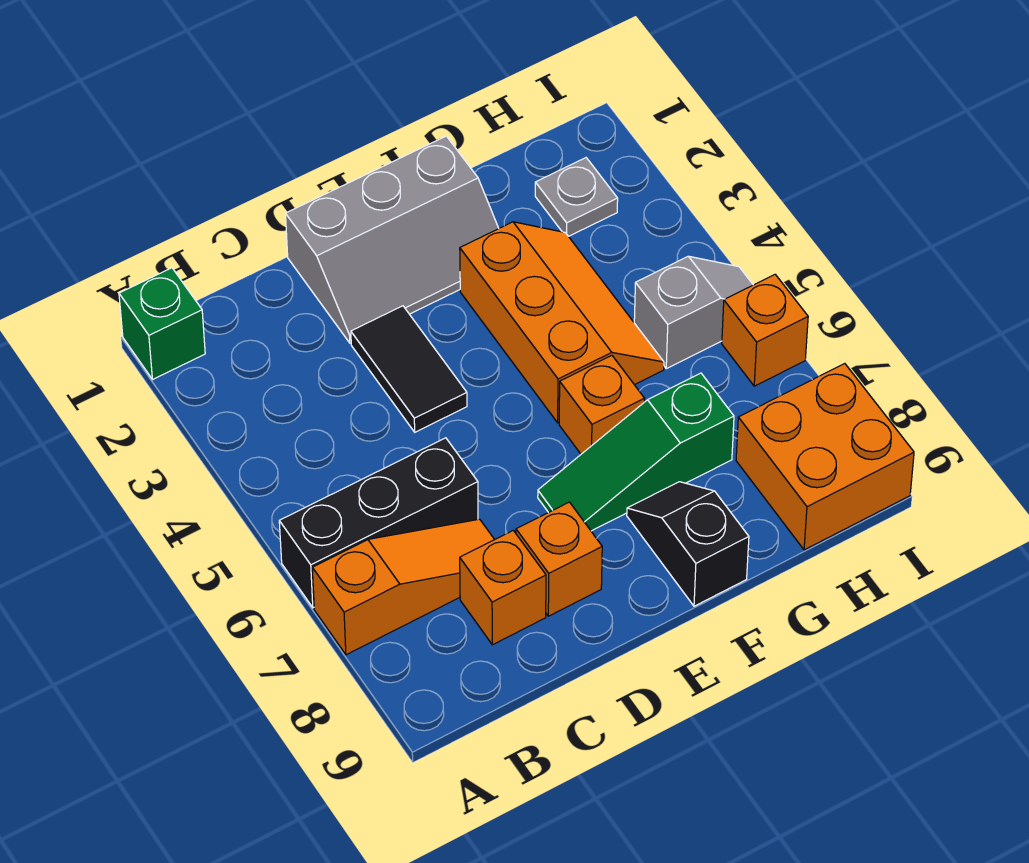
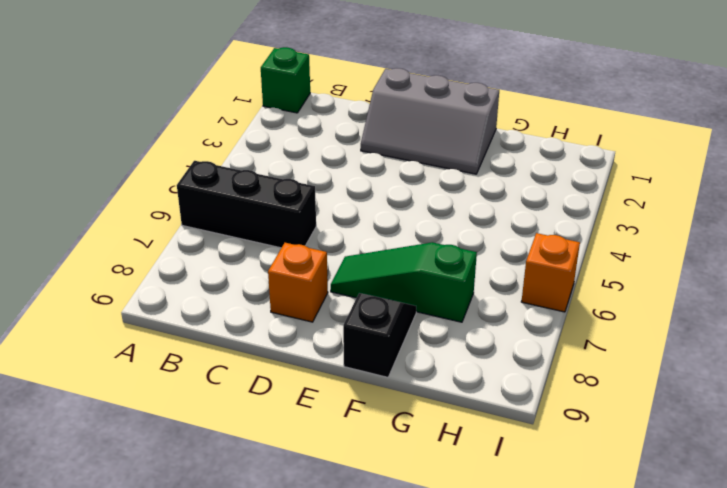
none -> orange slope A7:C7 level 1 top A
none -> orange brick C8 level 1
none -> black tile D3:D4 level 1

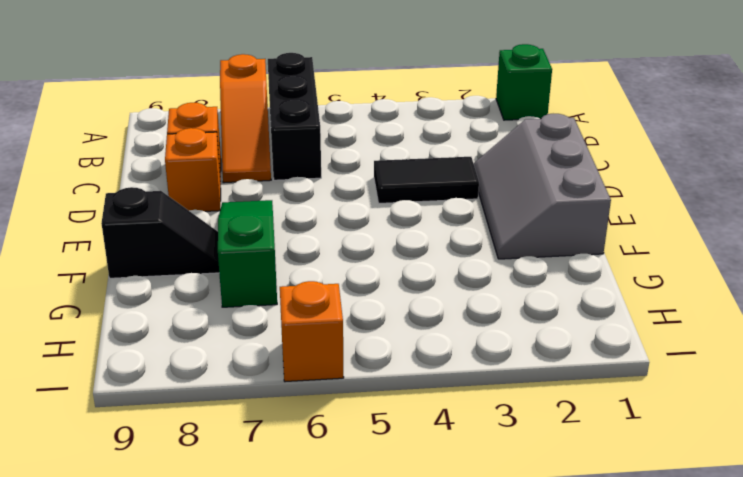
none -> orange slope F3:G5 level 1 top F
none -> orange brick F6 level 1
none -> grey plate H2 level 1

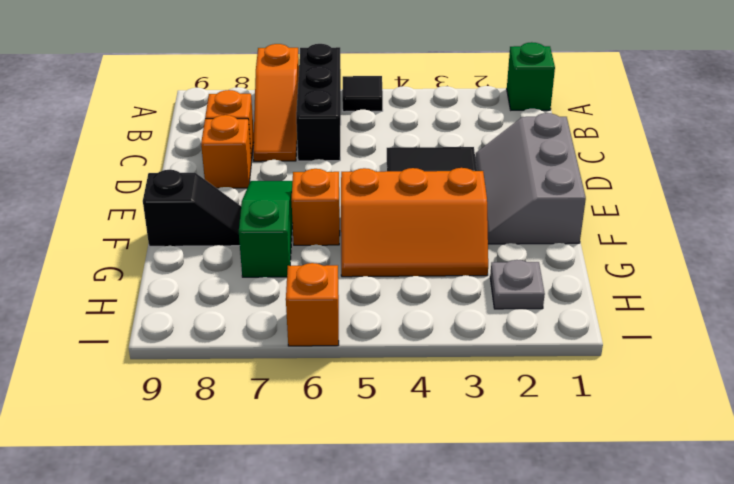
black tile A5 level 1 -> none
none -> grey slope H5:I5 level 1 top H
none -> orange brick H8:I9 level 1

